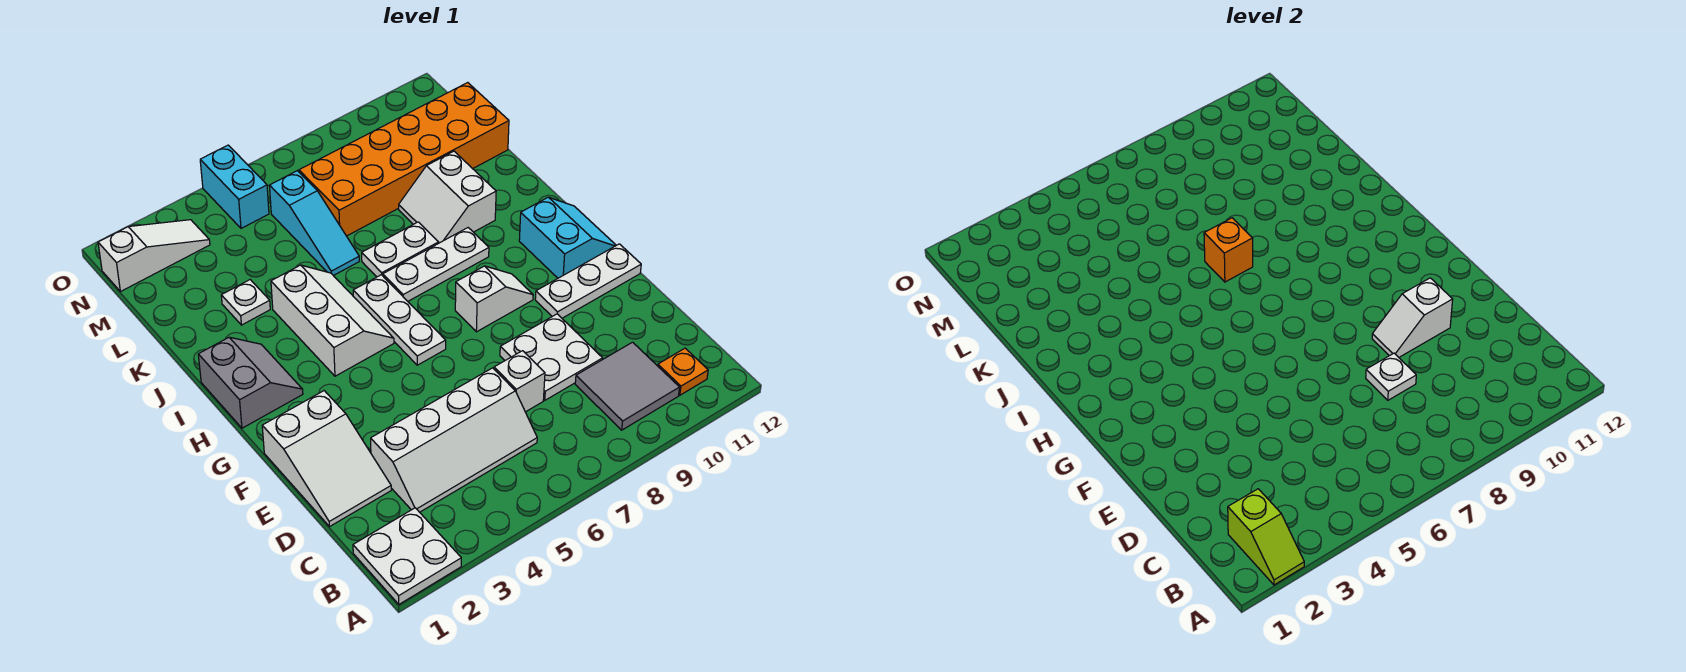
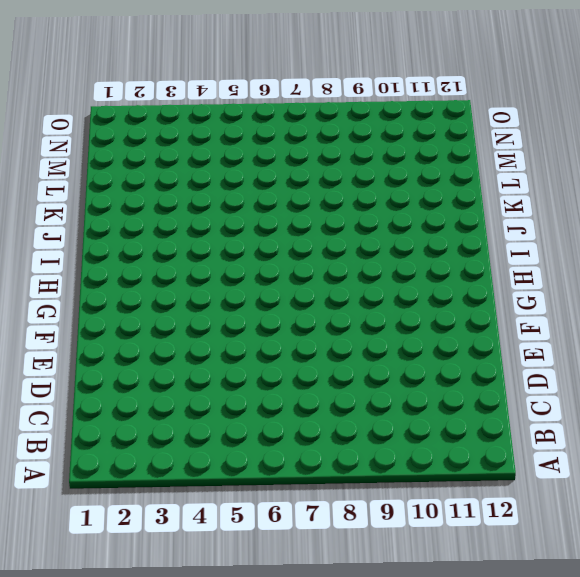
none -> white plate A1:B2 level 1
none -> grey tile B9:C10 level 1
none -> orange plate B11 level 1

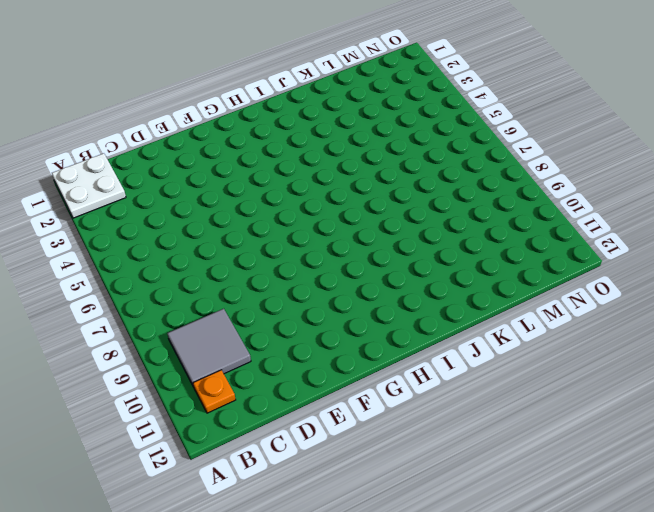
none -> white slope C3:D6 level 1 top D
none -> white slope D1:F2 level 1 top F
none -> white brick D7 level 1

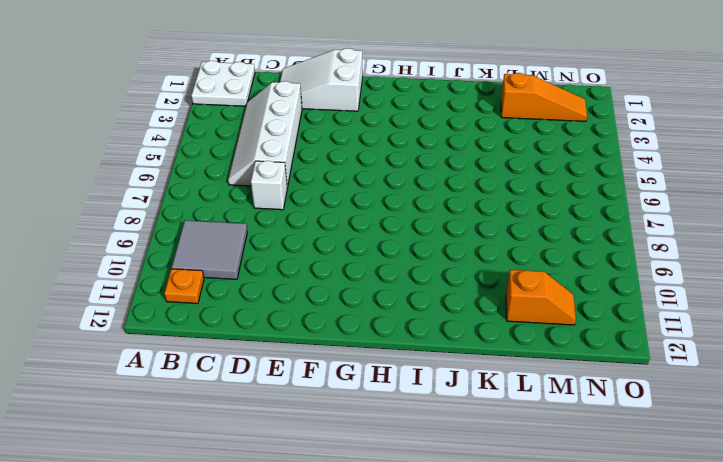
orange slope L2:N2 level 1 top L -> white slope N1:N3 level 1 top 1
orange slope L11:M11 level 1 top L -> orange brick L7:M12 level 1
none -> white plate D8:E9 level 1
none -> white plate F10:F12 level 1
none -> white plate G6:I6 level 1

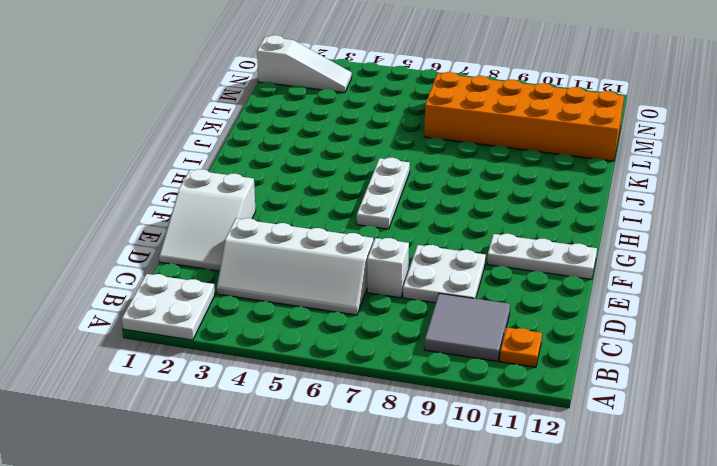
none -> white slope G8:G9 level 1 top 8
none -> cyan slope G11:H12 level 1 top 11
none -> grey slope H1:I2 level 1 top 1

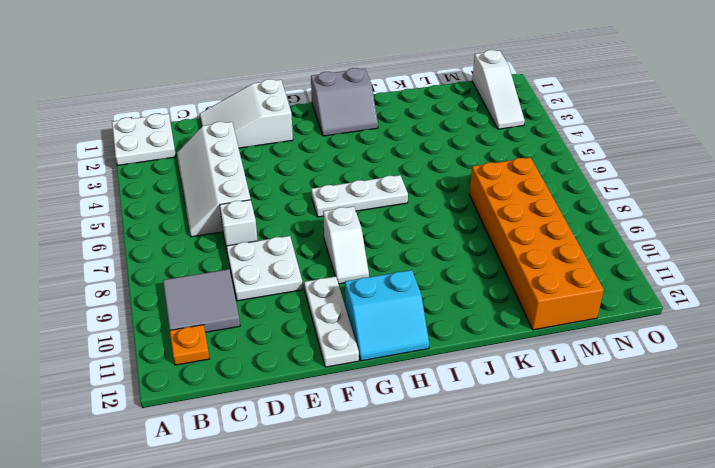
none -> white slope H4:J5 level 1 top 4
none -> white plate I7:I9 level 1
none -> white plate J7:J8 level 1

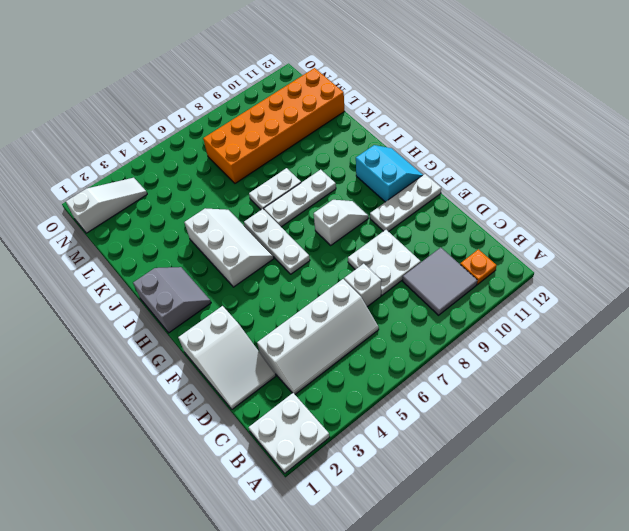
none -> white slope J9:K10 level 1 top 10
none -> white plate K3 level 1
none -> cyan slope K6:M6 level 1 top M

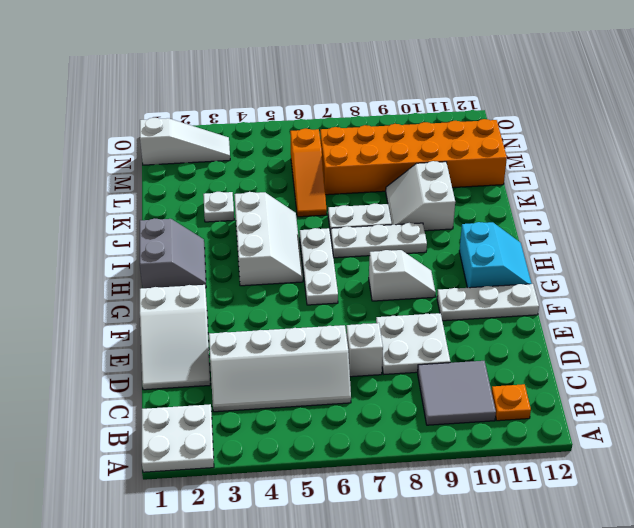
orange slope K6:M6 level 1 top M -> cyan slope K6:M6 level 1 top M
none -> cyan brick N5:O5 level 1
none -> lime slope A2:B2 level 2 top B
none -> white plate D8 level 2

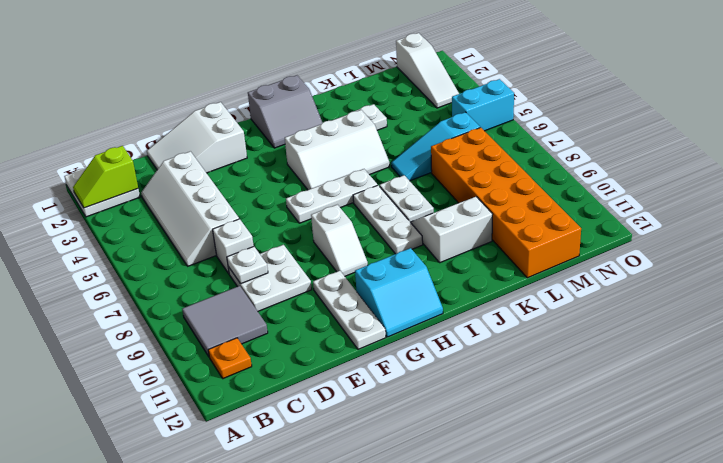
none -> white slope E9:E10 level 2 top 10
none -> orange brick J7 level 2

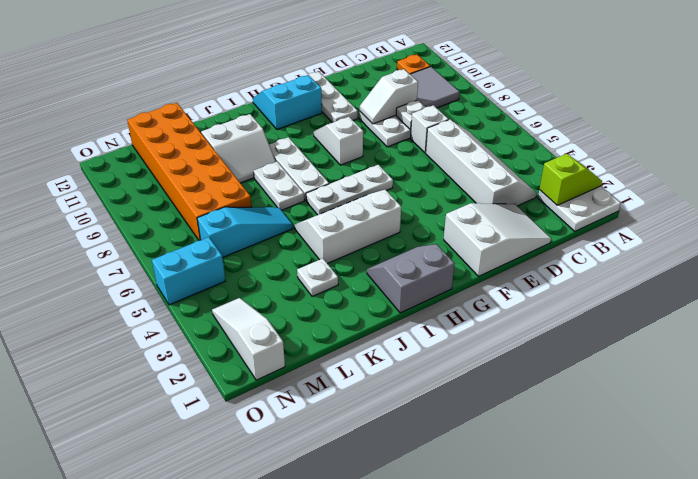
white slope D9:E9 level 2 top D -> white slope E9:E10 level 2 top 10
none -> orange brick J7 level 2

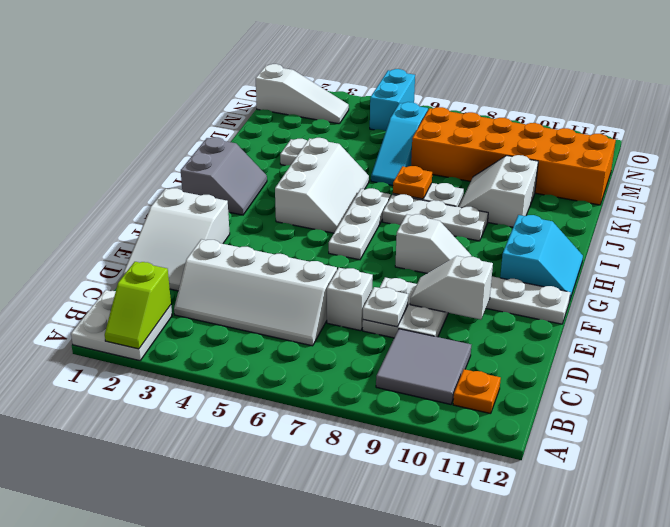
orange plate J7 level 2 -> orange brick J7 level 2

